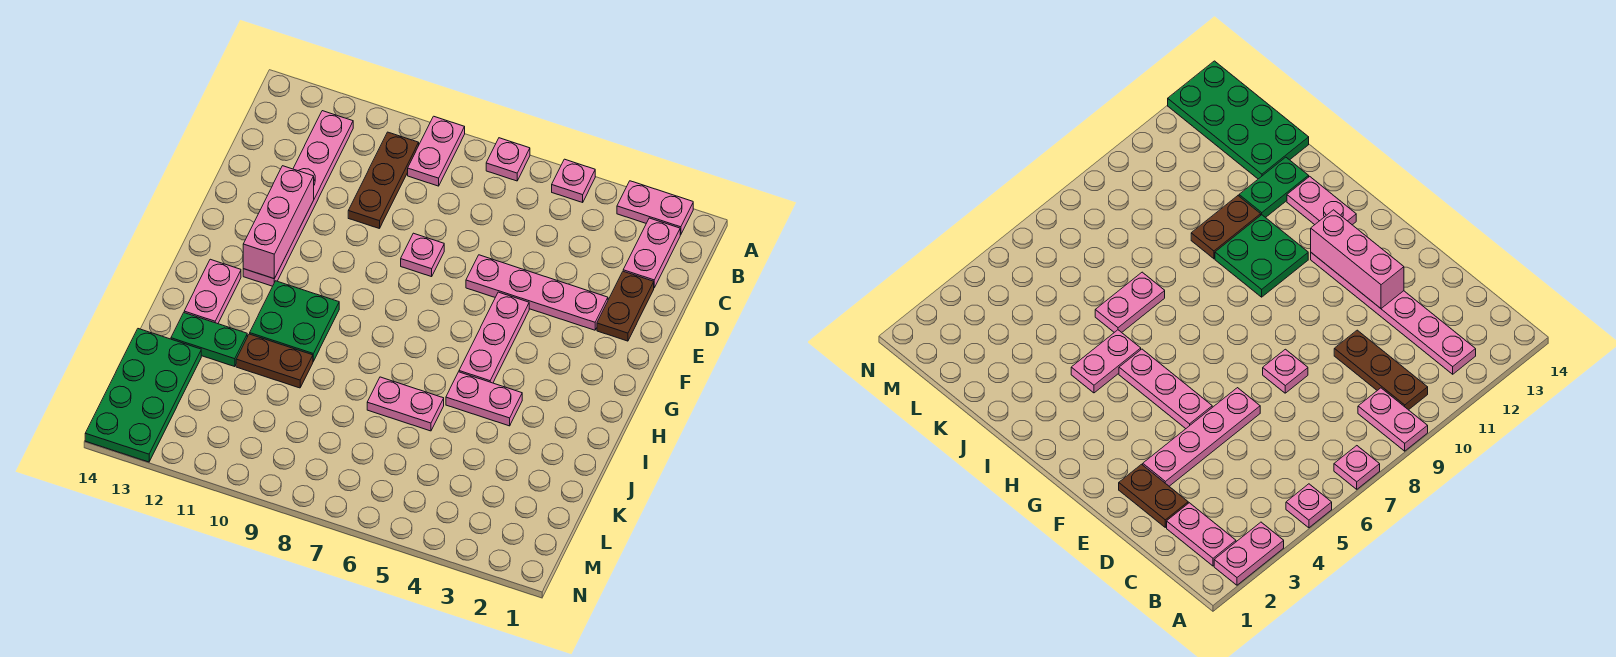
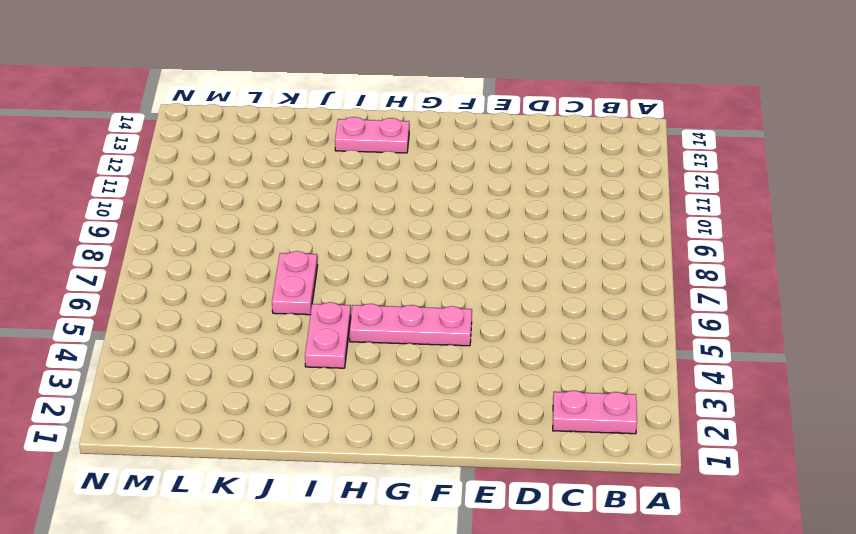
none -> pink plate A2:A3 level 1
none -> pink plate A5 level 1
none -> pink plate A7 level 1

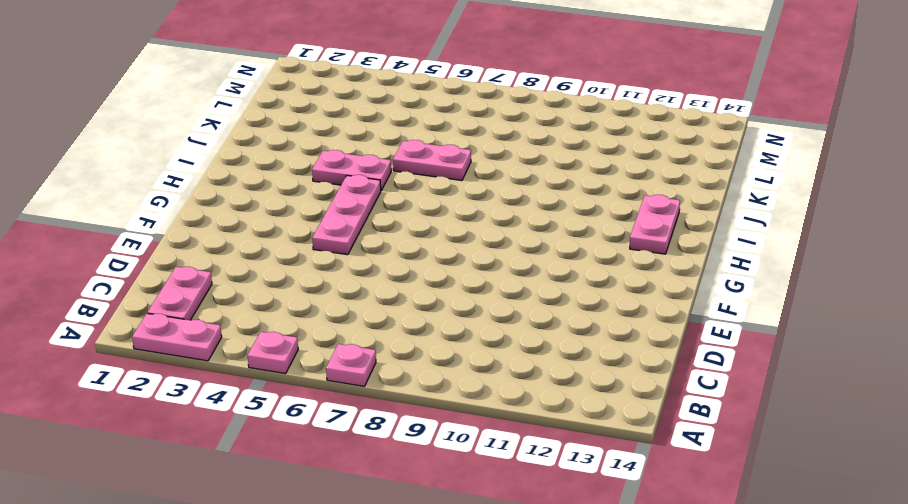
none -> pink plate A9:B9 level 1
none -> brown plate B10:D10 level 1
none -> pink plate B12:G12 level 1

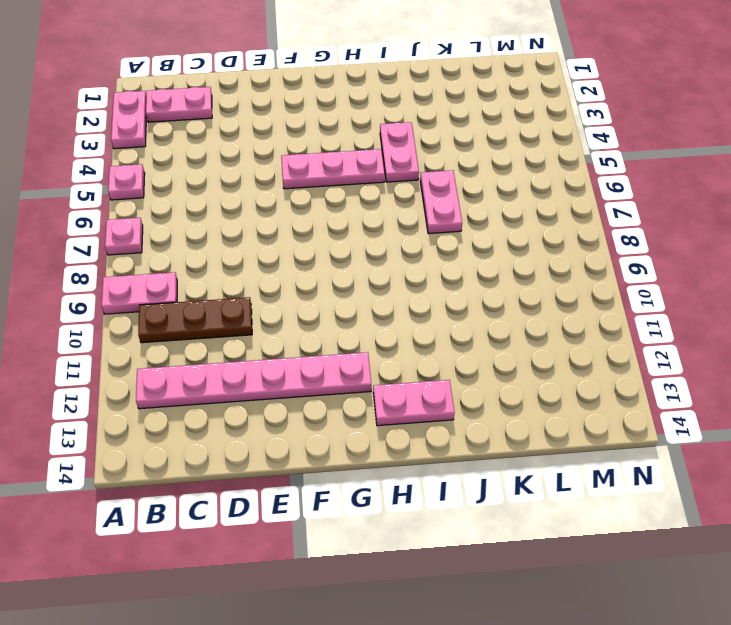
none -> brown plate D2:E2 level 1
none -> pink plate E3:E6 level 1
none -> pink plate E8 level 1

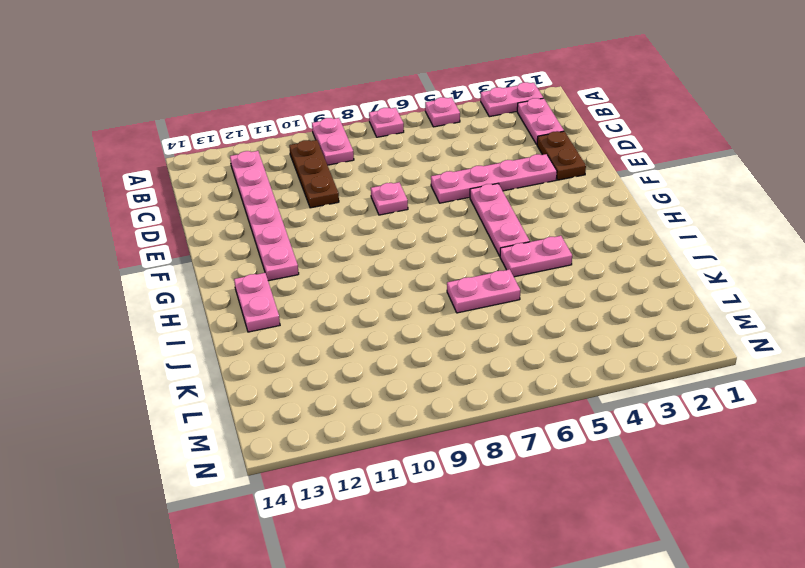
none -> green plate H10:I11 level 1
none -> brown plate J10:J11 level 1
none -> green plate J12:J13 level 1

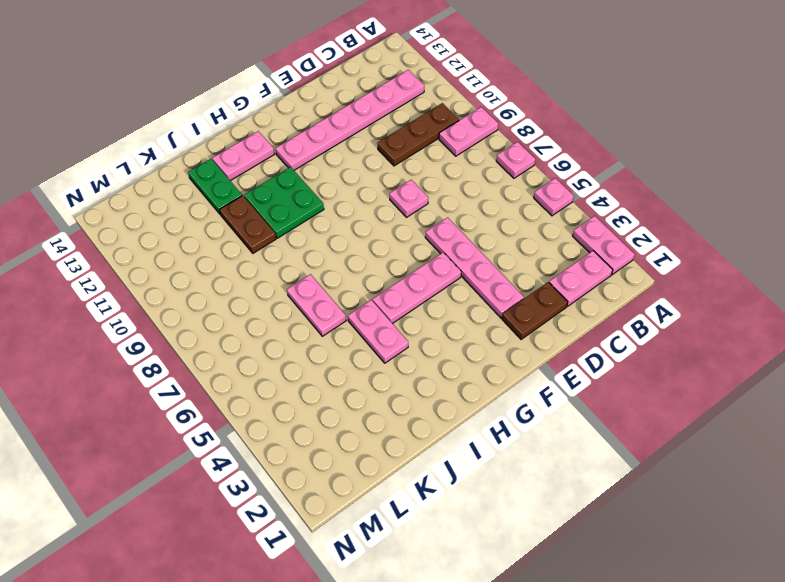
none -> green plate K13:N14 level 1
none -> pink brick E12:G12 level 2

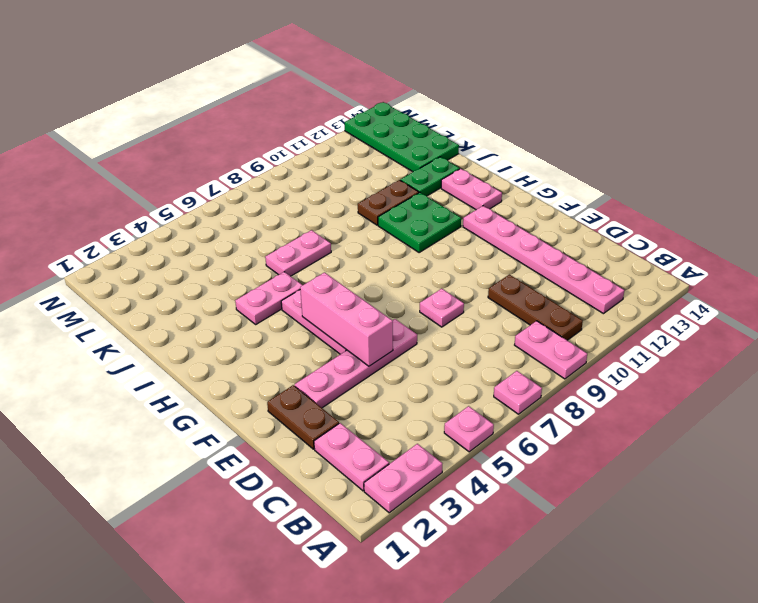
pink brick E5:G5 level 2 -> pink brick E12:G12 level 2

